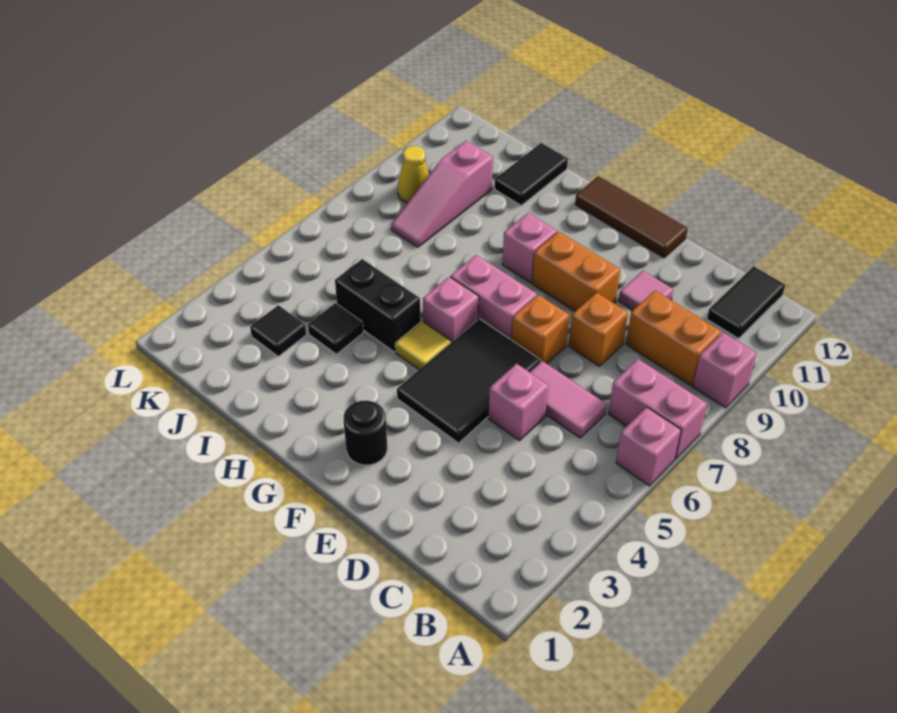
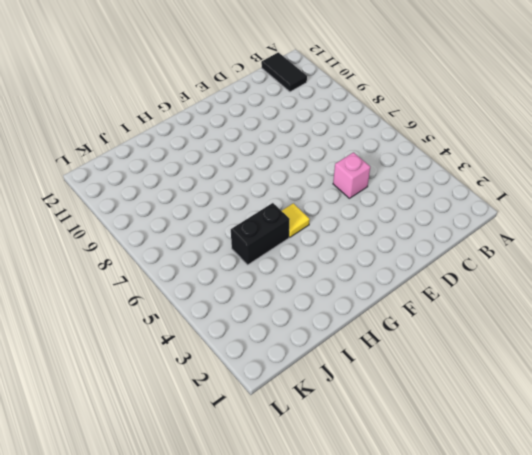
none -> pink brick A6 level 1
none -> pink brick A7:B7 level 1
none -> pink brick A9 level 1

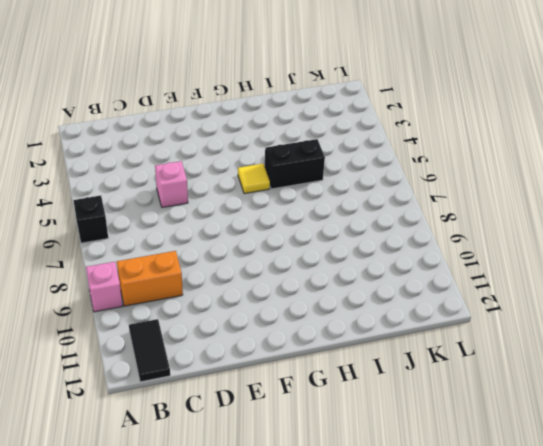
black brick A6 level 1 -> pink brick A6 level 1
none -> pink brick A7:B7 level 1
none -> pink tile C6:D6 level 1
none -> orange brick D8 level 1

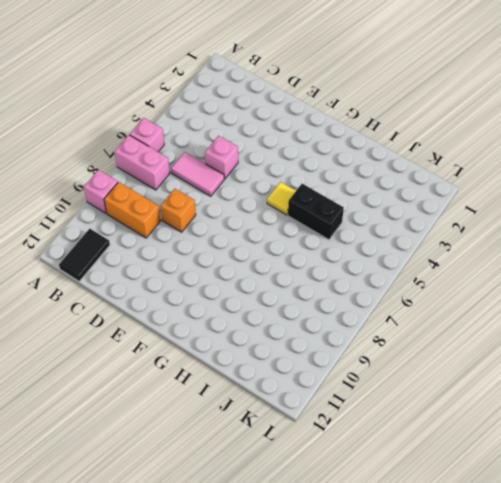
none -> pink tile D10 level 1
none -> black tile E4:F6 level 1
none -> orange brick E7 level 1

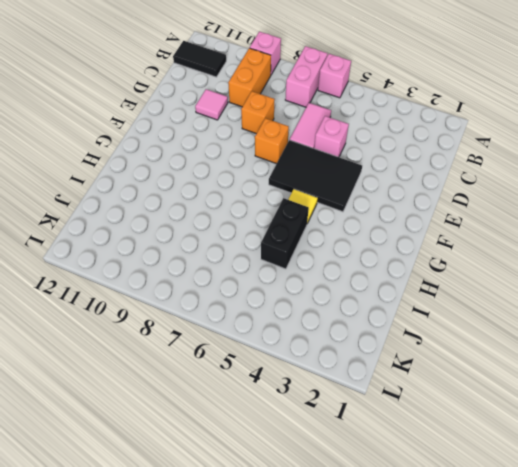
none -> orange brick E9:F9 level 1
none -> brown tile E12:G12 level 1
none -> black round brick F2 level 1

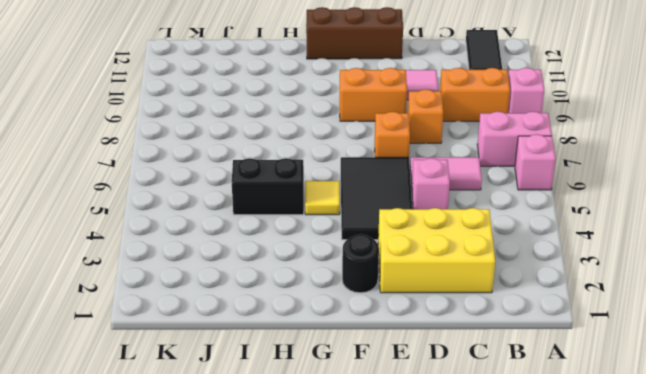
yellow brick C2:E3 level 1 -> none
brown brick E12:G12 level 1 -> brown tile E12:G12 level 1
none -> pink brick F7:G7 level 1
none -> pink brick G6 level 1
none -> pink brick G9 level 1

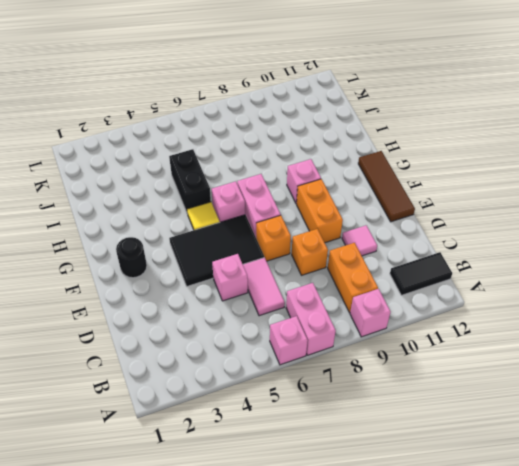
none -> black tile I4 level 1
none -> black tile I11:I12 level 1
none -> black tile J3 level 1

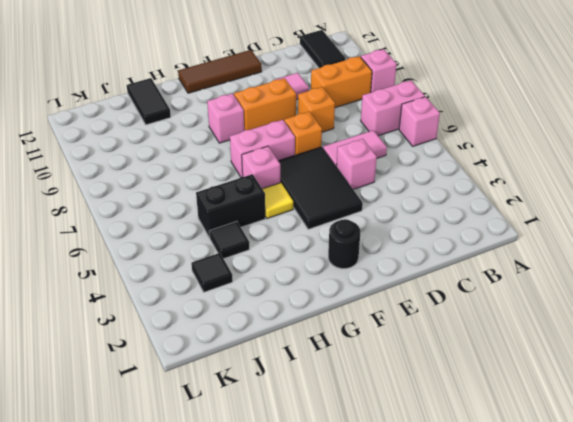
none -> pink slope J8:J10 level 1 top 10
none -> yellow cone K9 level 1

